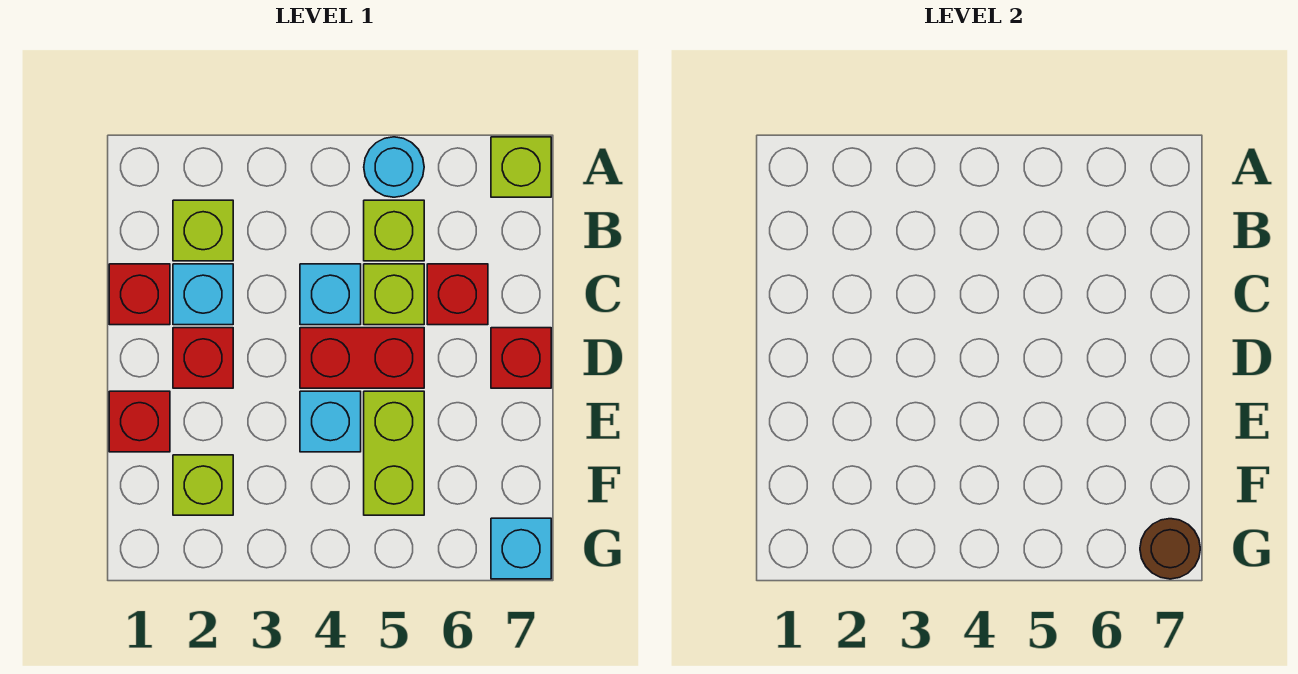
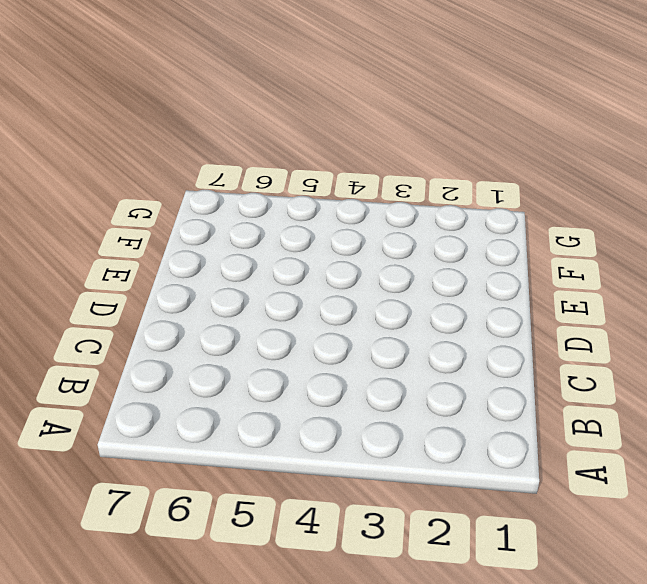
none -> cyan round brick A5 level 1
none -> lime brick A7 level 1
none -> lime brick B2 level 1

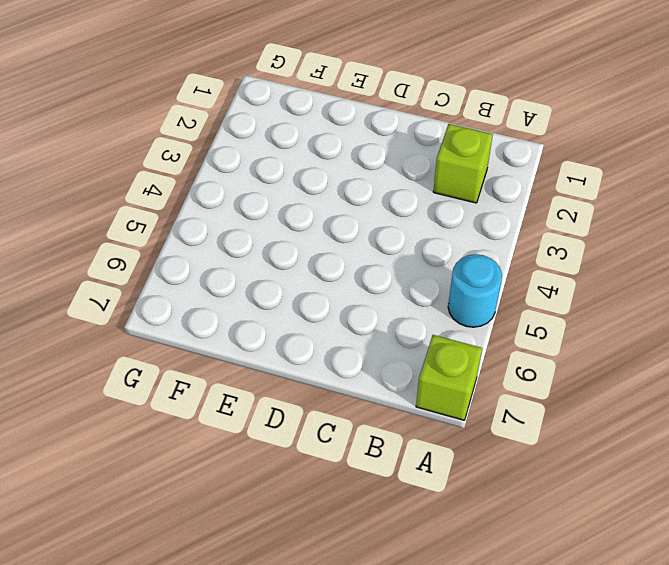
none -> lime brick B5 level 1
none -> red brick C1 level 1
none -> cyan brick C2 level 1

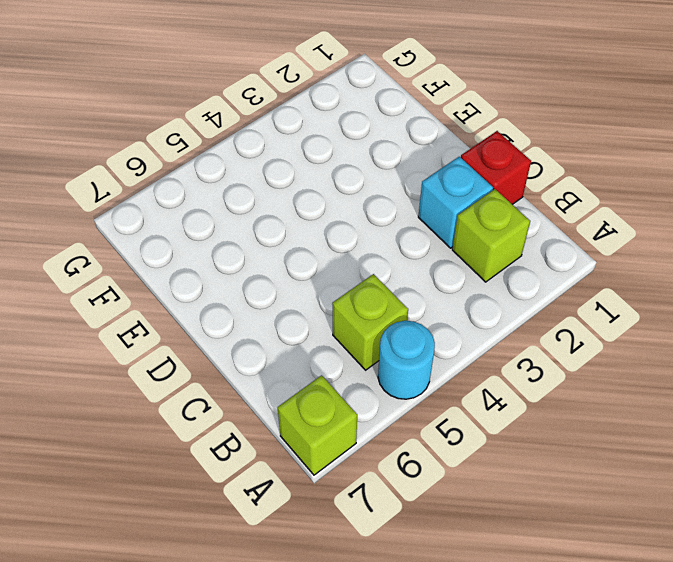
none -> cyan brick C4 level 1
none -> lime brick C5 level 1
none -> red brick C6 level 1

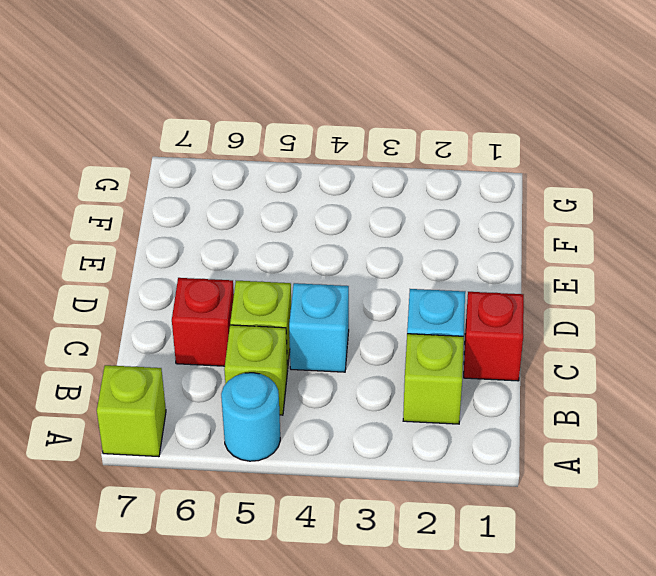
none -> red brick D2 level 1
none -> red brick D4:D5 level 1
none -> red brick D7 level 1

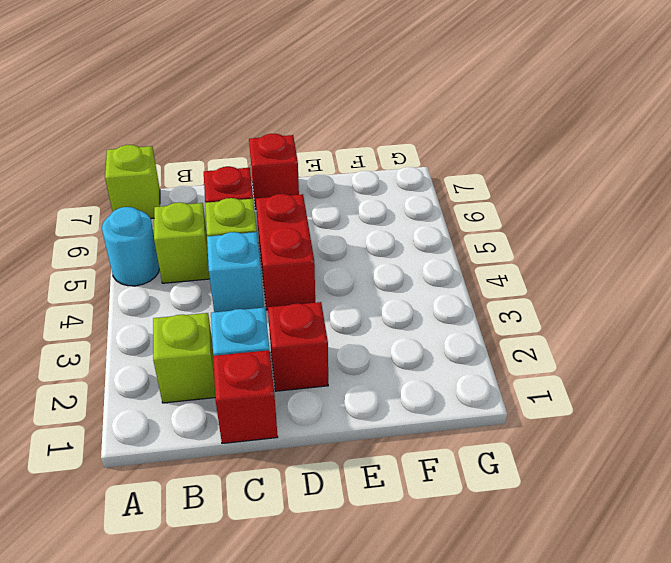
none -> red brick E1 level 1
none -> cyan brick E4 level 1
none -> lime brick E5:F5 level 1

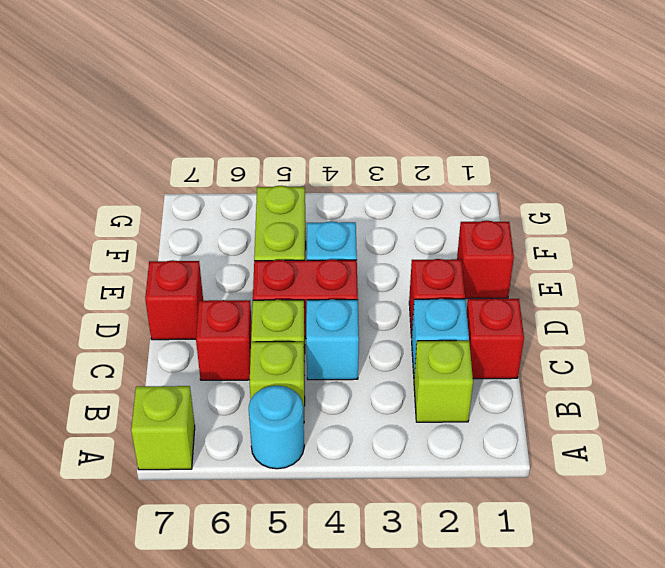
none -> lime brick F2 level 1
none -> cyan brick G7 level 1
none -> brown round brick G7 level 2

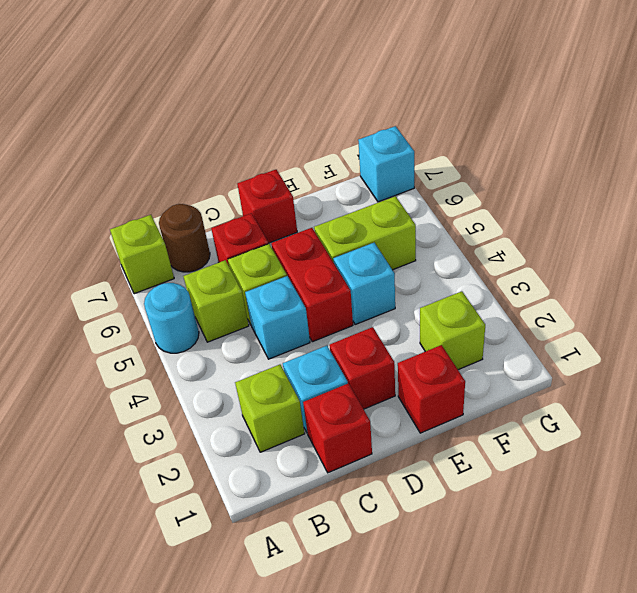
brown round brick B7 level 1 -> brown round brick G7 level 2

